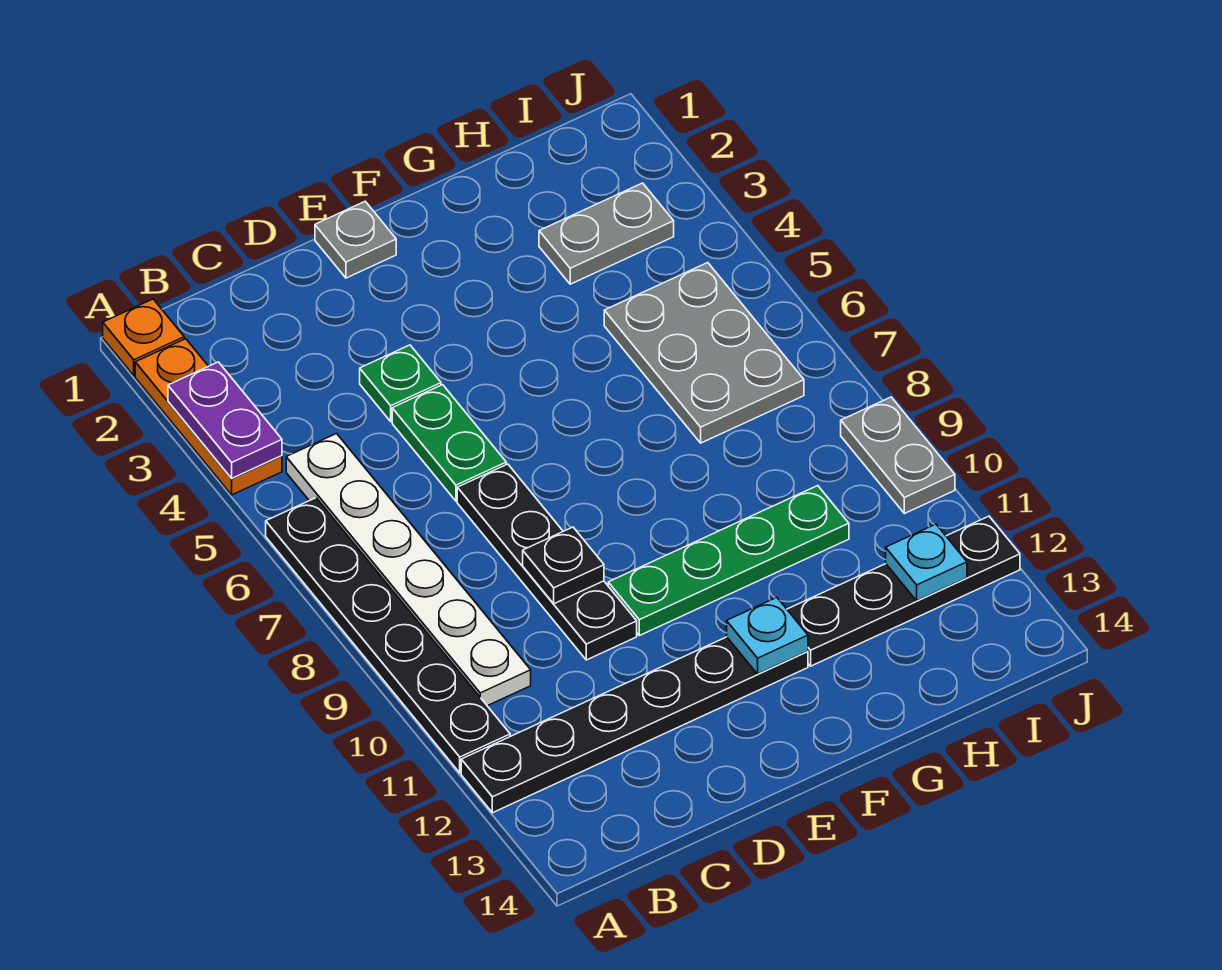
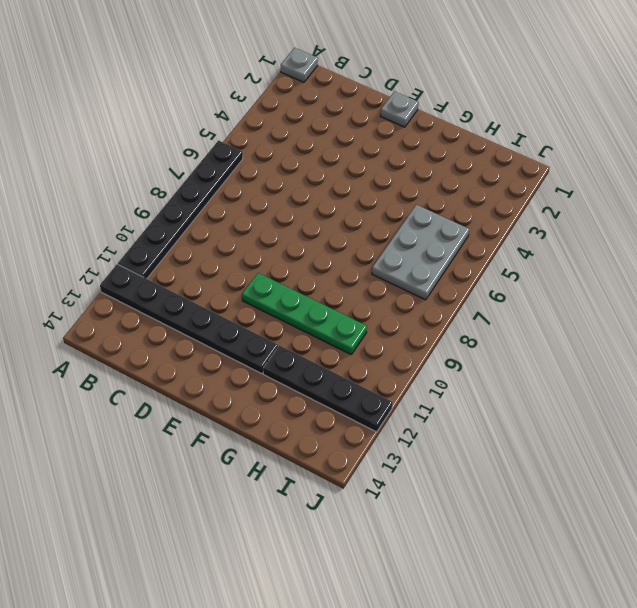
grey plate A1 level 1 -> orange plate A1 level 1
none -> orange plate A2:A4 level 1
none -> white plate B5:B10 level 1
none -> green plate D4 level 1

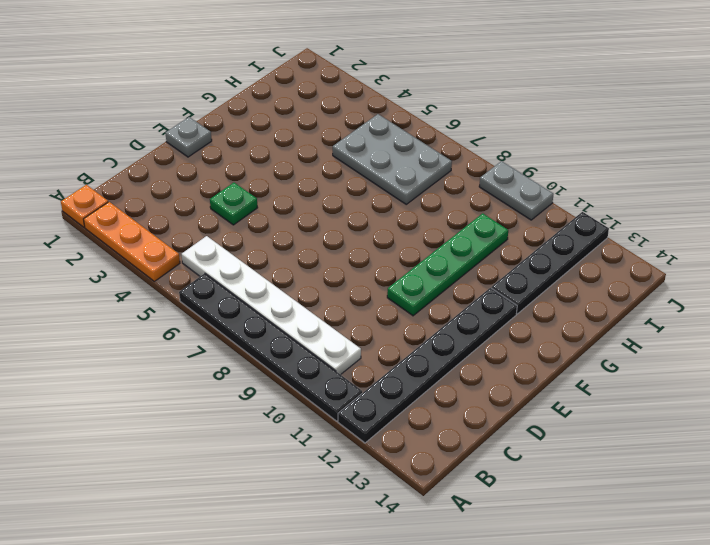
none -> green plate D5:D6 level 1
none -> black plate D7:D10 level 1
none -> grey plate H3:I3 level 1

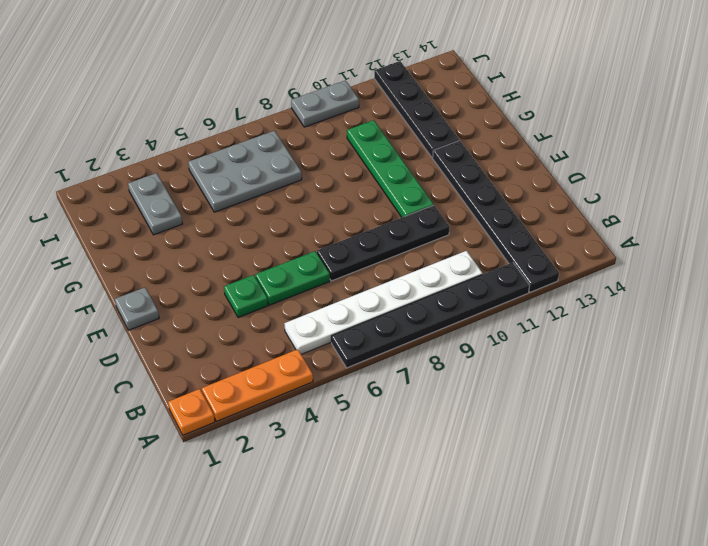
none -> purple plate A3:A4 level 2
none -> black plate D9 level 2
none -> cyan plate F12 level 2

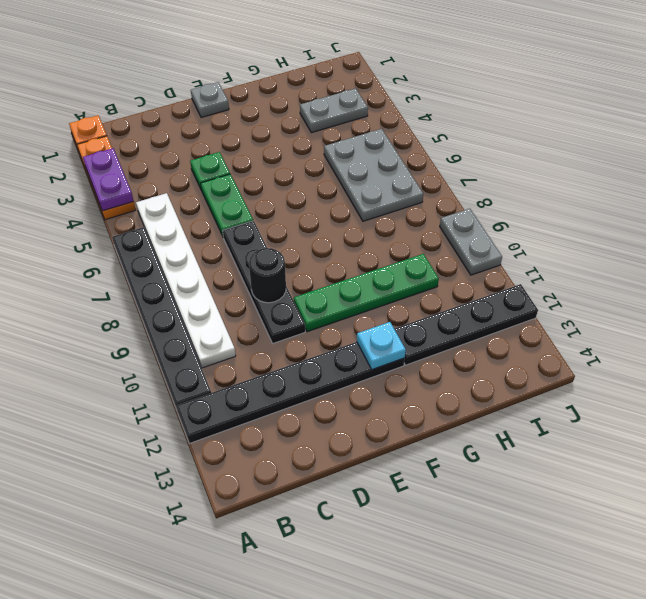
black round brick D9 level 2 -> black plate D9 level 2
none -> cyan plate I12 level 2

